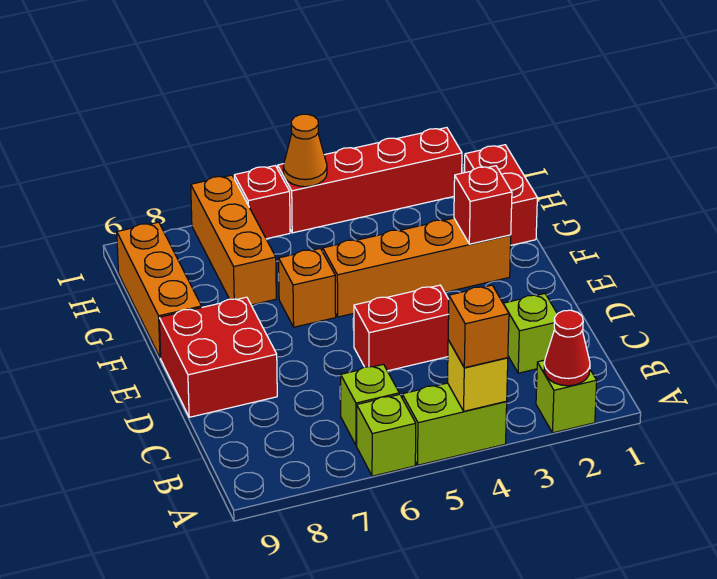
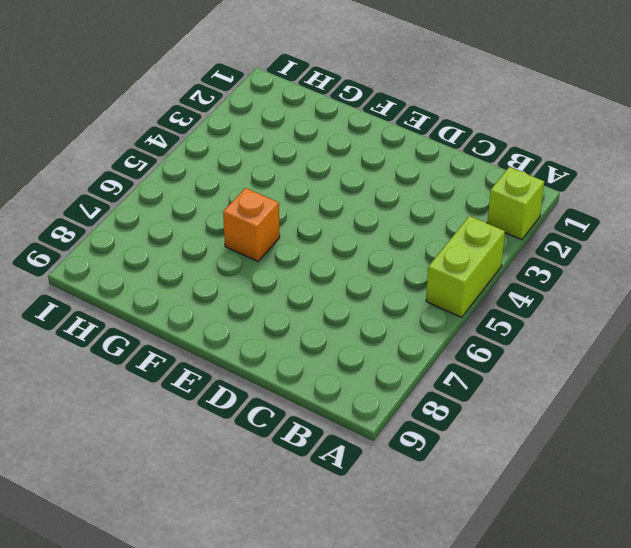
none -> lime brick A6 level 1
none -> lime brick B6 level 1
none -> lime brick C2 level 1

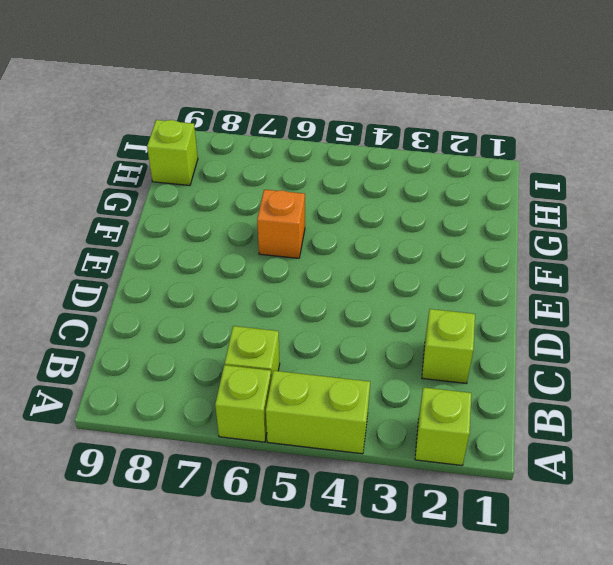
lime brick H9 level 1 -> orange brick F9:H9 level 1
none -> red brick D4:D5 level 1
none -> red brick D8:E9 level 1
none -> orange brick F2:F5 level 1

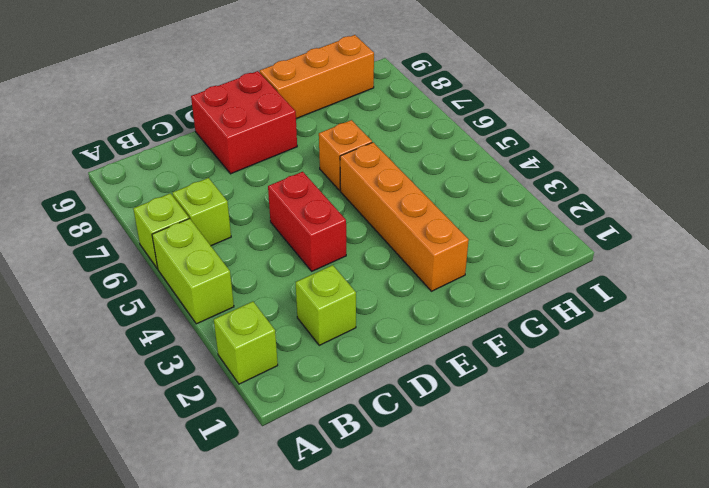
none -> red brick G1:H1 level 1
none -> orange brick G7:I7 level 1
none -> red brick I2:I5 level 1

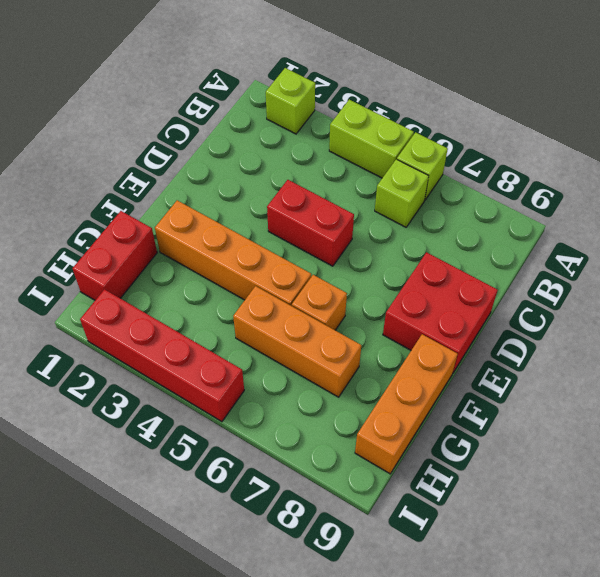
orange brick G5:G7 level 1 -> orange brick G7:I7 level 1
none -> lime brick C2 level 1
none -> red brick I6 level 1
none -> red cone A2 level 2

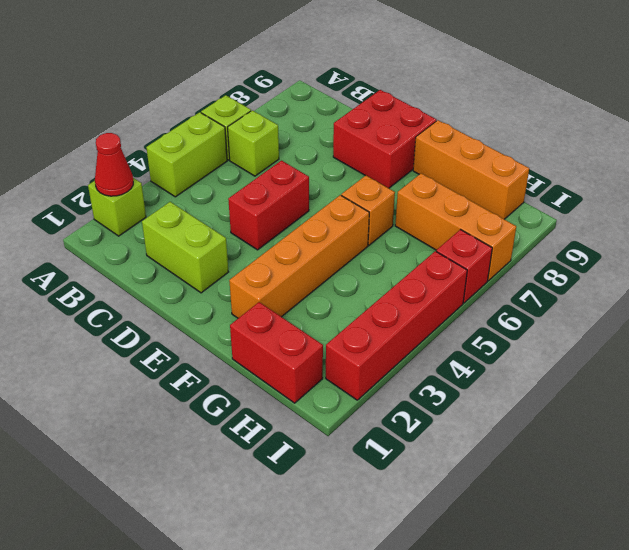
lime brick C2:D2 level 1 -> lime brick C2 level 1
none -> yellow brick A4 level 2
none -> red brick F2 level 2
none -> orange cone I5 level 2

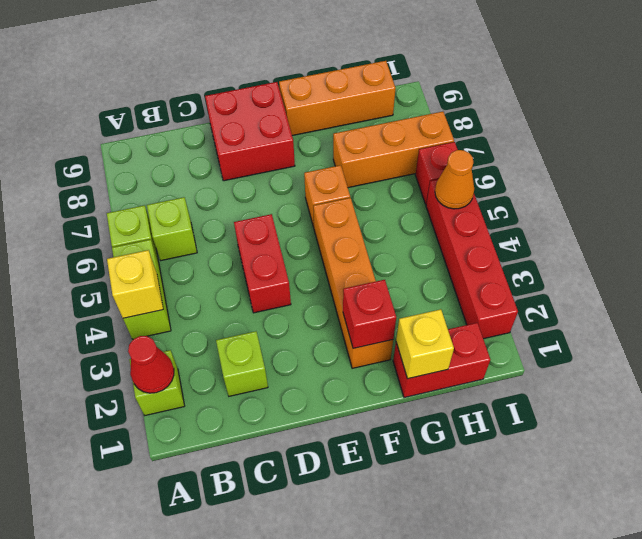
yellow brick G1 level 2 -> none
none -> orange brick A4 level 3

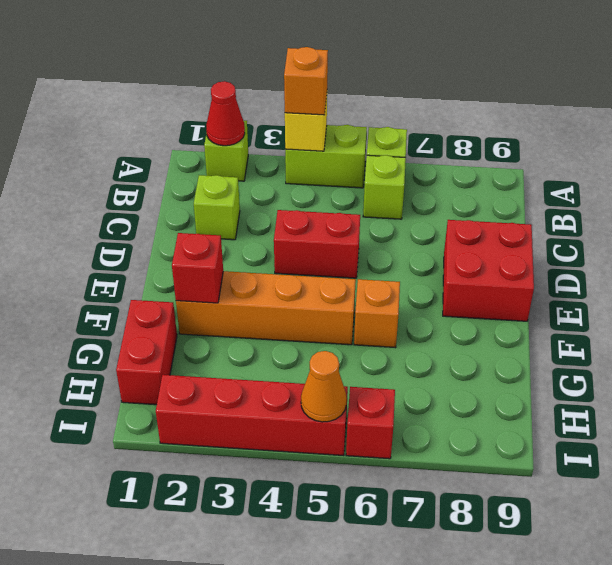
none -> orange brick F9:H9 level 1
none -> orange brick G7:I7 level 1

